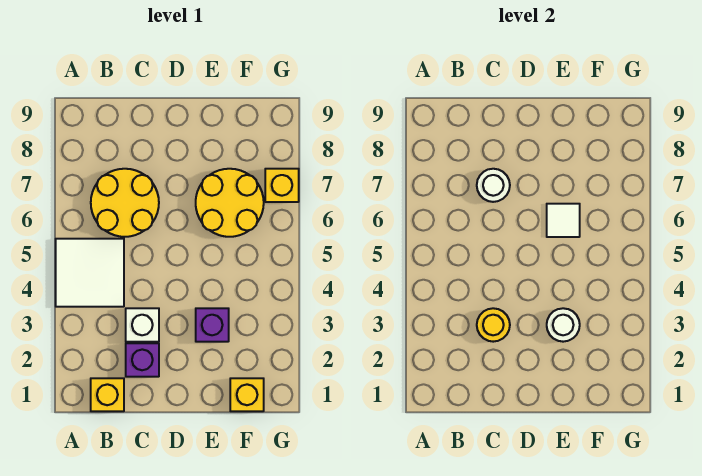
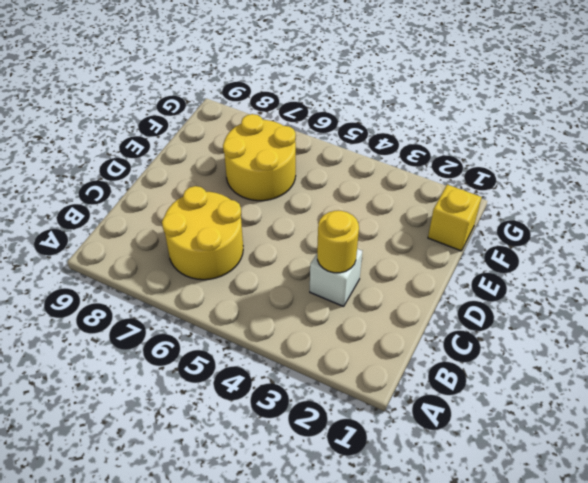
none -> white tile A4:B5 level 1
none -> yellow brick B1 level 1
none -> purple brick C2 level 1

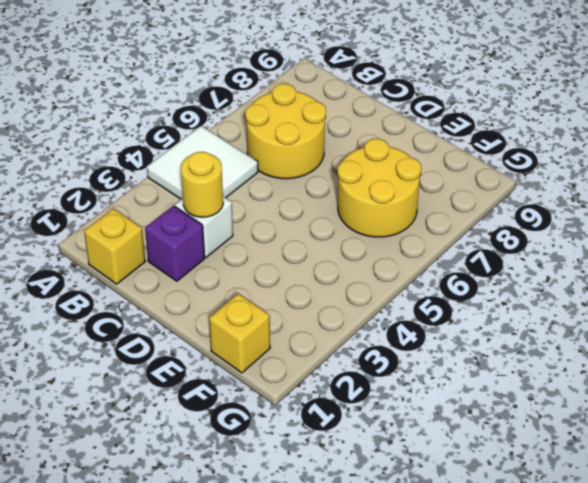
none -> purple brick E3 level 1
none -> yellow brick G7 level 1
none -> white round brick C7 level 2

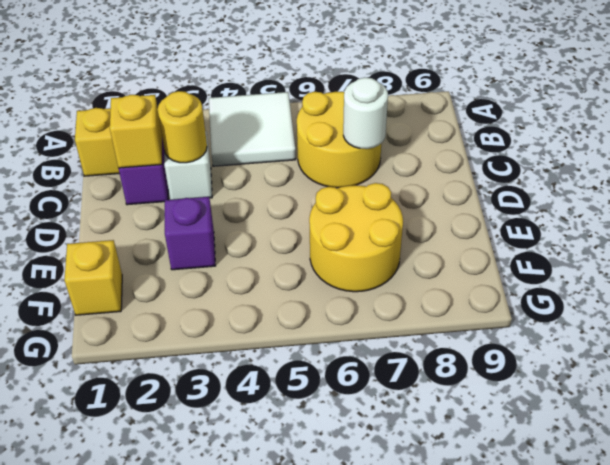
yellow brick C2 level 2 -> yellow brick G7 level 1
none -> white round brick E3 level 2
none -> white tile E6 level 2

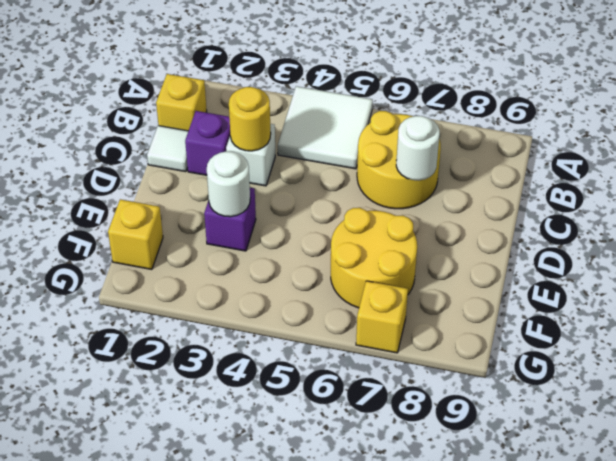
white tile C1 level 1 -> white tile E6 level 2

